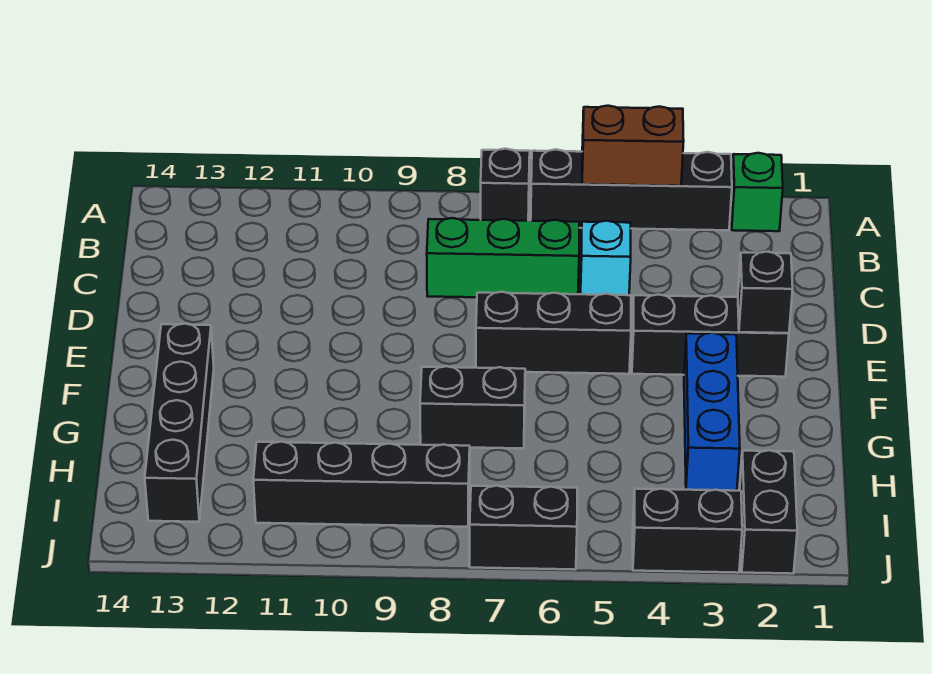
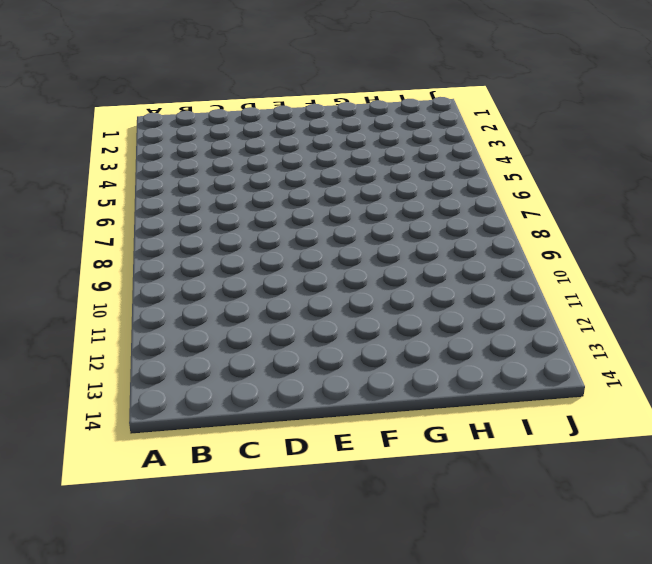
none -> green brick A2 level 1
none -> black brick A3:A6 level 1
none -> black brick A7 level 1

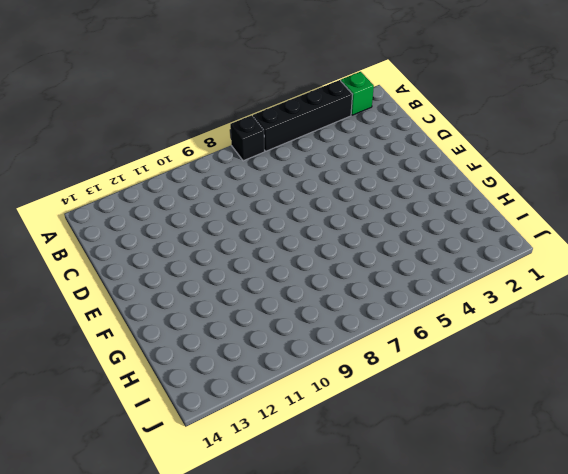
none -> cyan brick C5 level 1
none -> green brick C6:C8 level 1
none -> black brick E2:E4 level 1

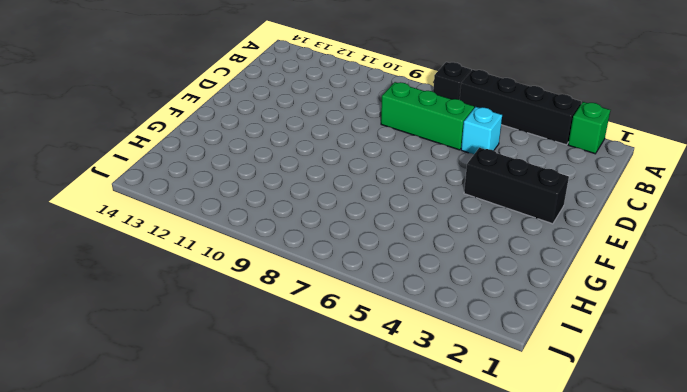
none -> black brick E5:E7 level 1
none -> blue brick F3:H3 level 1
none -> black brick F13:I13 level 1

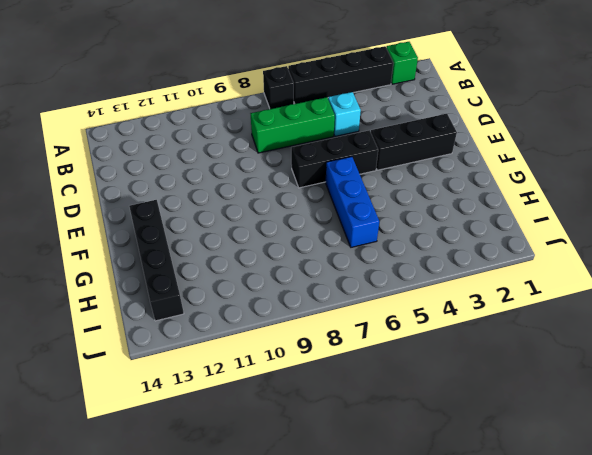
blue brick F6:H6 level 1 -> blue brick F3:H3 level 1
none -> black brick G7:G8 level 1
none -> black brick I2:J2 level 1
none -> black brick I8:I11 level 1

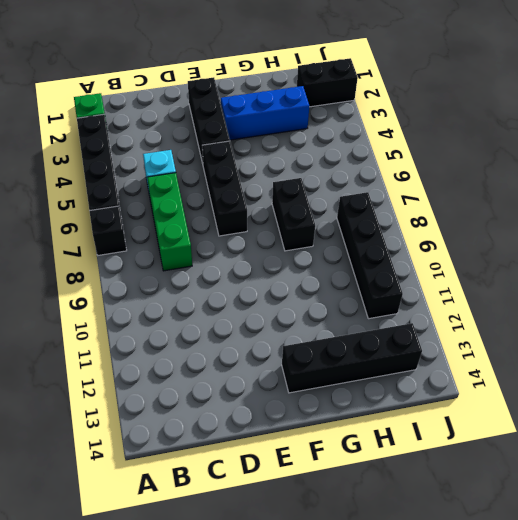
none -> black brick J3:J4 level 1
none -> black brick J6:J7 level 1
none -> brown brick A4:A5 level 2

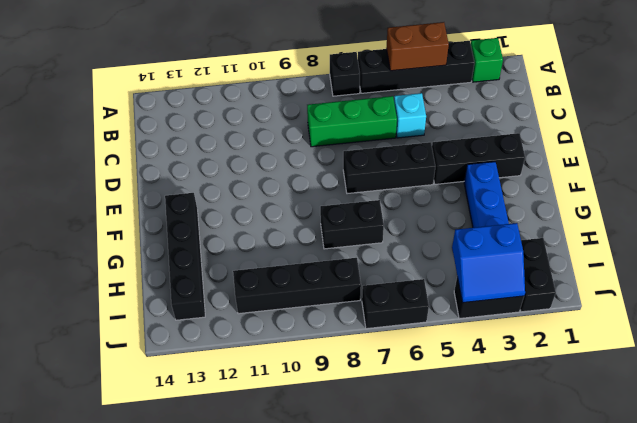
blue slope I3:J4 level 2 top I -> none
none -> black brick E2 level 2

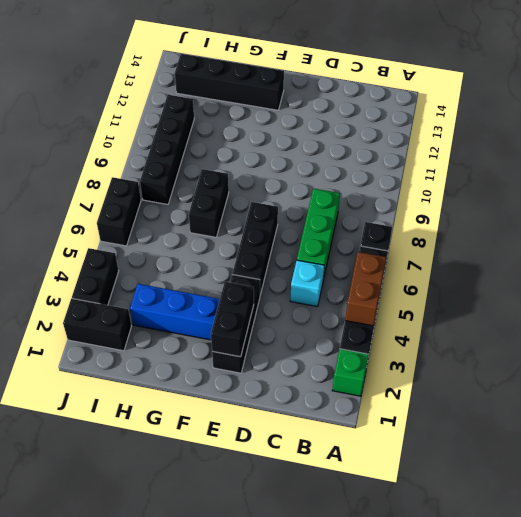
black brick E2:E3 level 2 -> black brick E2 level 2

